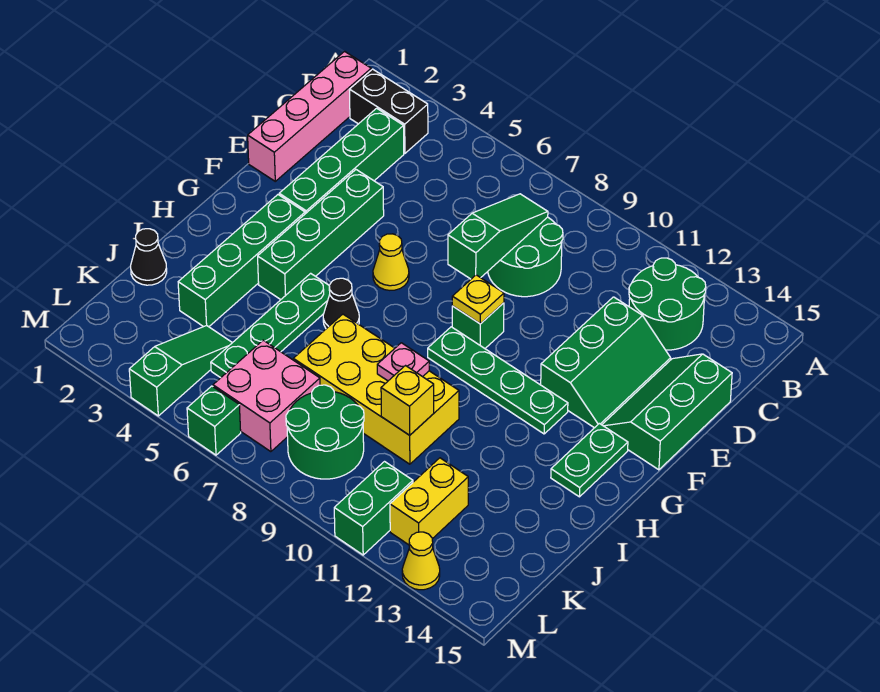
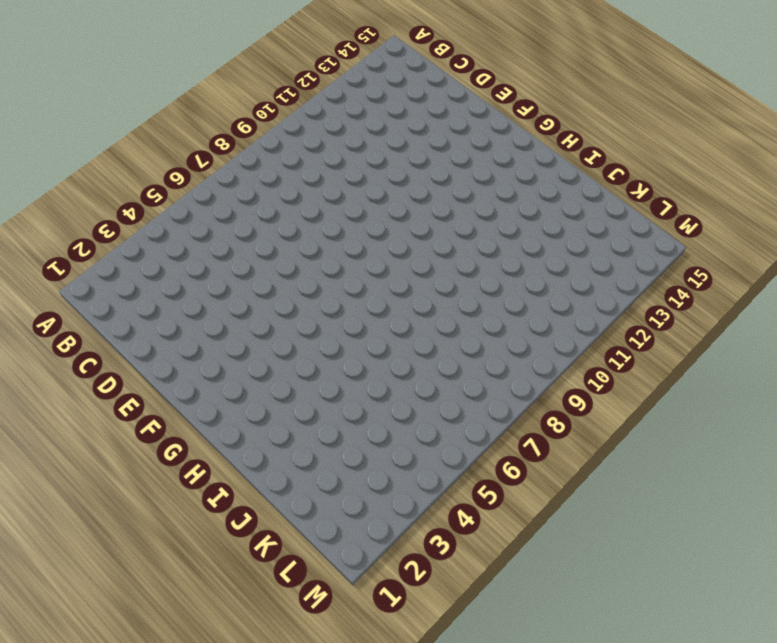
none -> pink brick B1:E1 level 1
none -> black brick B2:B3 level 1
none -> green round brick B12:C13 level 1

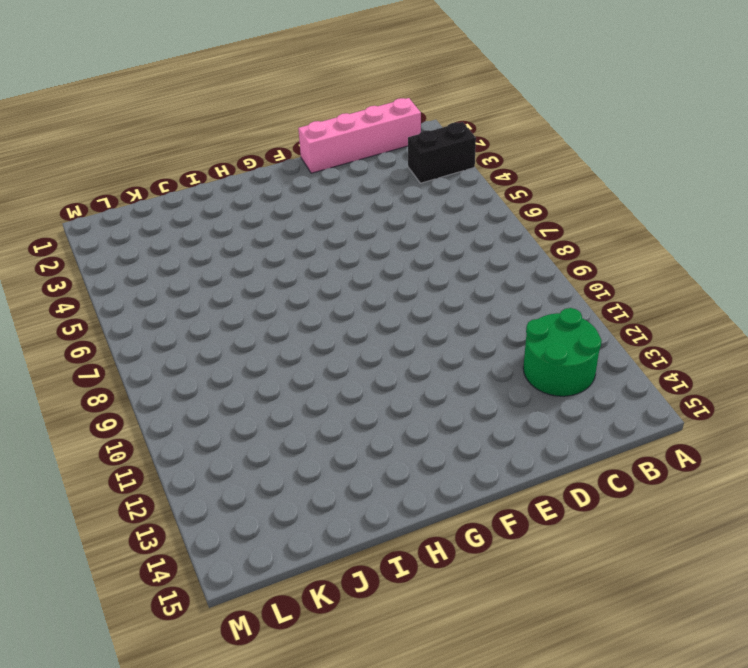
black brick A3:B3 level 1 -> black brick B2:B3 level 1
none -> green brick C3:F3 level 1
none -> green round brick C8:D9 level 1
none -> green slope D12:F13 level 1 top 12

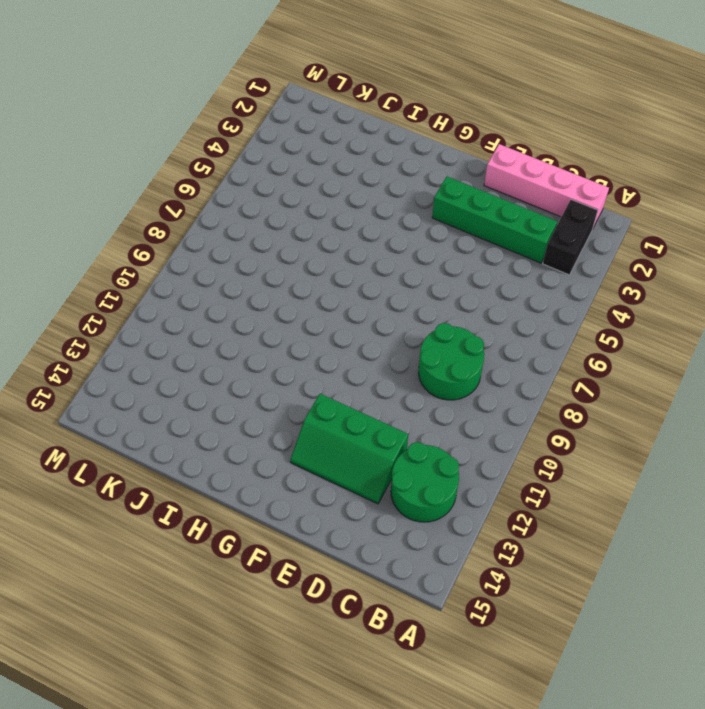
none -> green slope D14:F15 level 1 top 15
none -> green brick E4:H4 level 1
none -> yellow cone F6 level 1

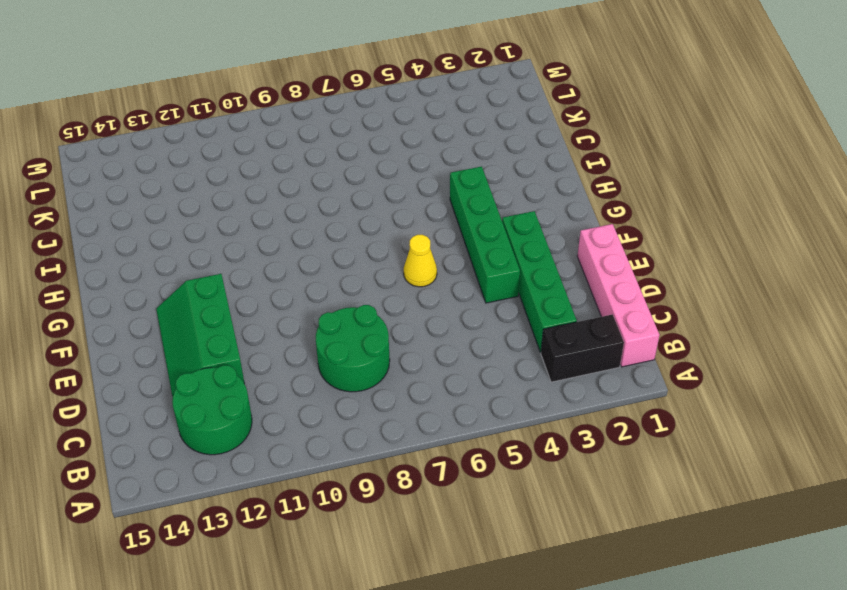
none -> green slope D14:F15 level 1 top 15
none -> green brick F9 level 1
none -> green brick G3:J3 level 1

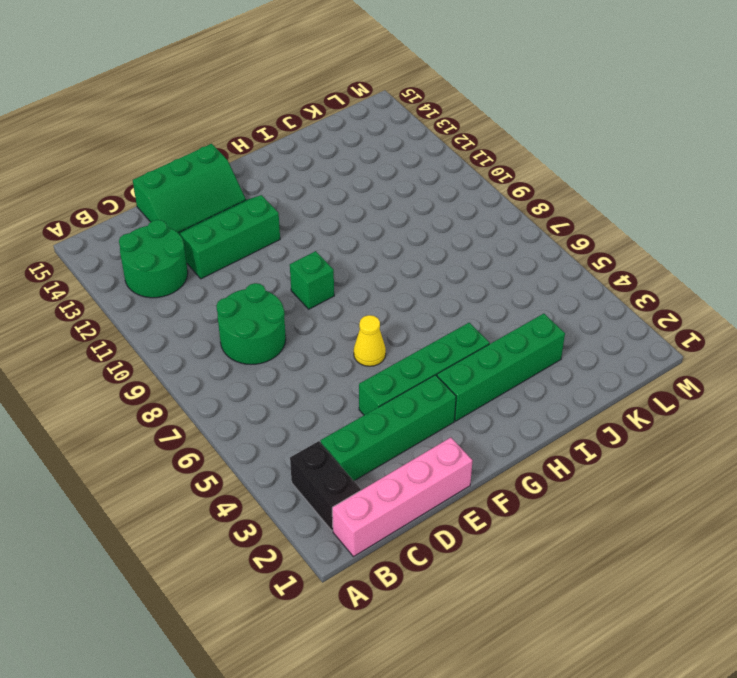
none -> green plate G9:G12 level 1
none -> green plate G14:H14 level 1
none -> green plate H5:K5 level 1

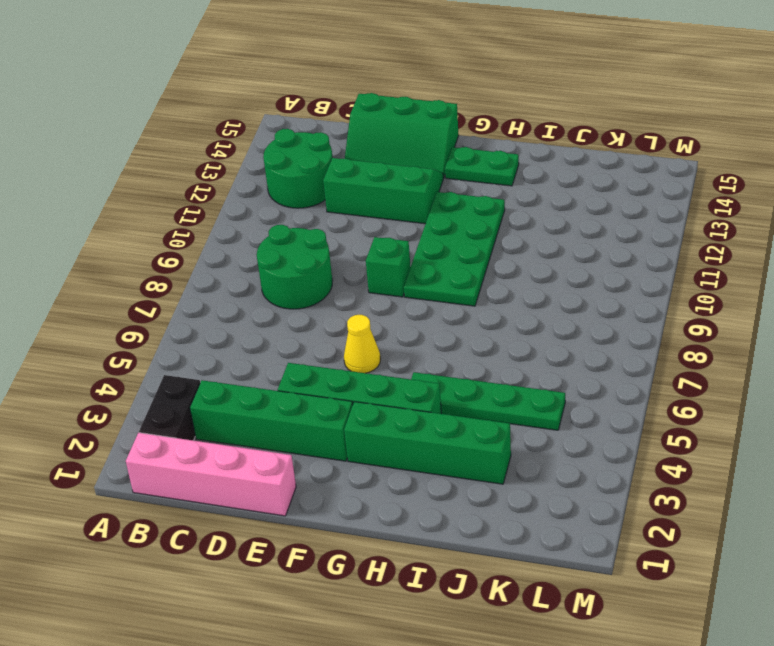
green plate G9:H12 level 1 -> green plate G9:G12 level 1
none -> black cone H6 level 1
none -> yellow brick I7:J10 level 1
none -> black cone J1 level 1

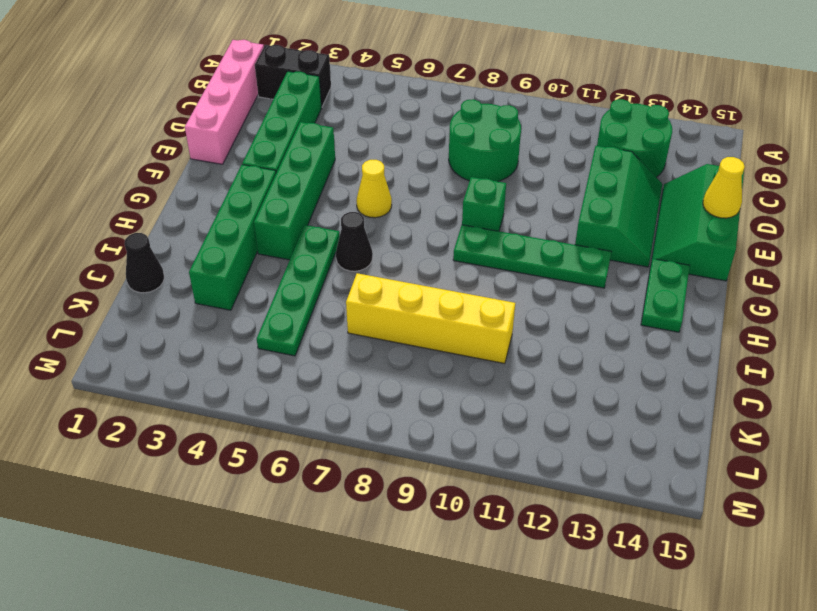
yellow cone E15 level 2 -> yellow cone M13 level 1
yellow brick J7:J10 level 1 -> yellow brick I7:J10 level 1
none -> green slope K4:M4 level 1 top M
none -> pink brick K6:L7 level 1
none -> green round brick K8:L9 level 1

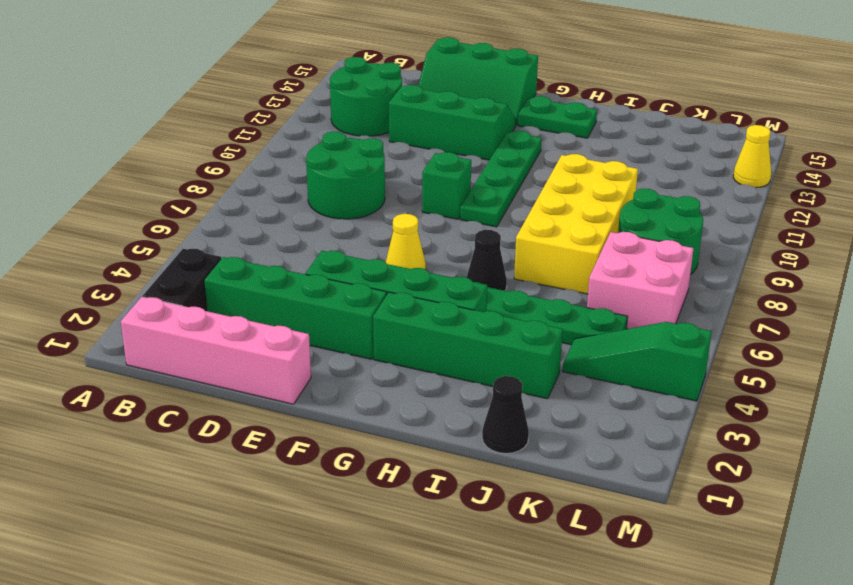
none -> yellow brick K12:L12 level 1
none -> green brick L11:M11 level 1
none -> green brick M6 level 1

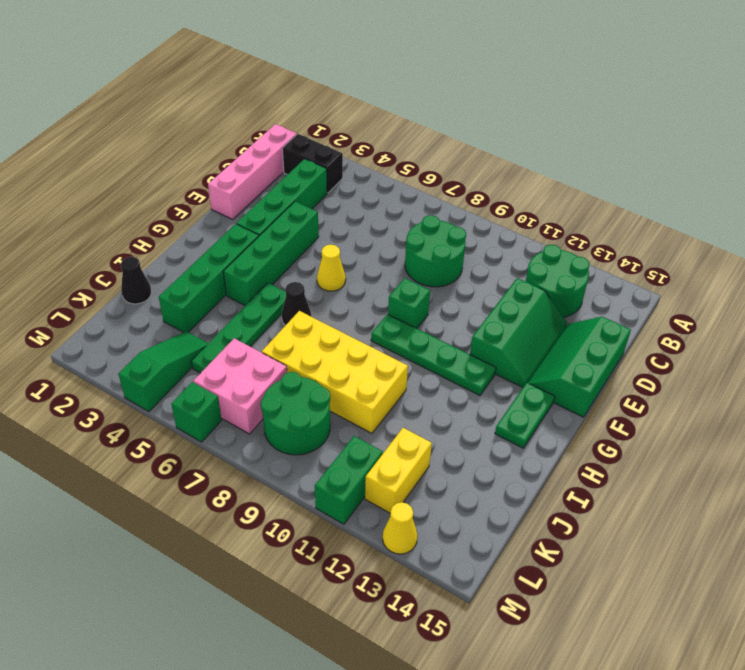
none -> green slope C8:E8 level 2 top E
none -> yellow plate F9 level 2
none -> pink plate I9 level 2

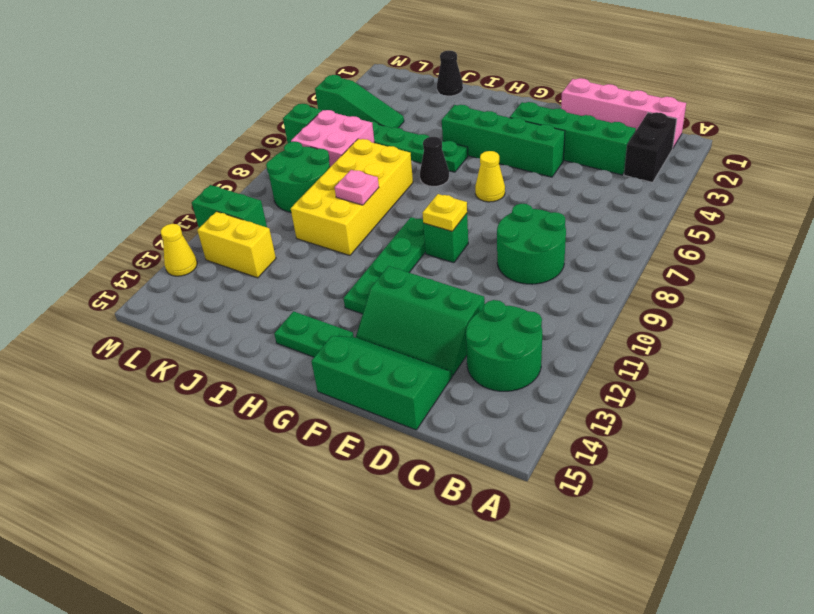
none -> green brick G3:J3 level 1
none -> green slope C8:E8 level 2 top E
none -> yellow brick J10 level 2

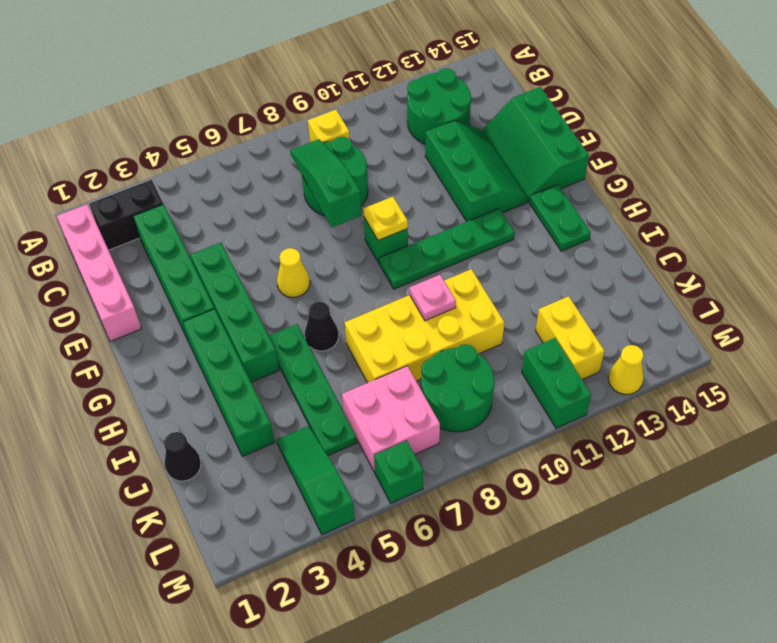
yellow brick B9 level 1 -> yellow brick J10 level 2

